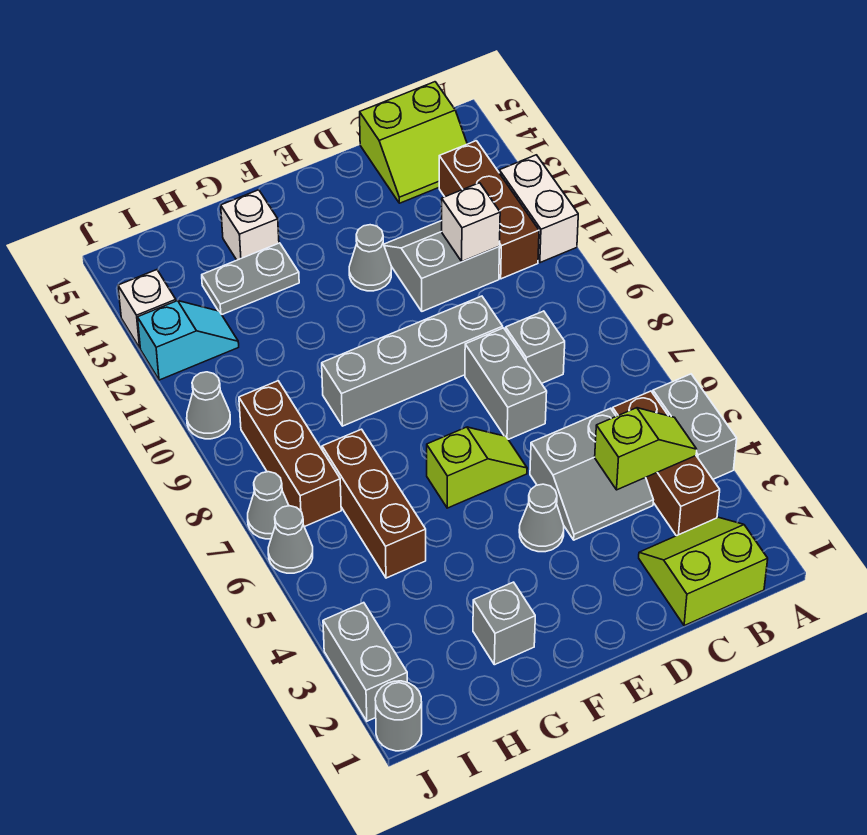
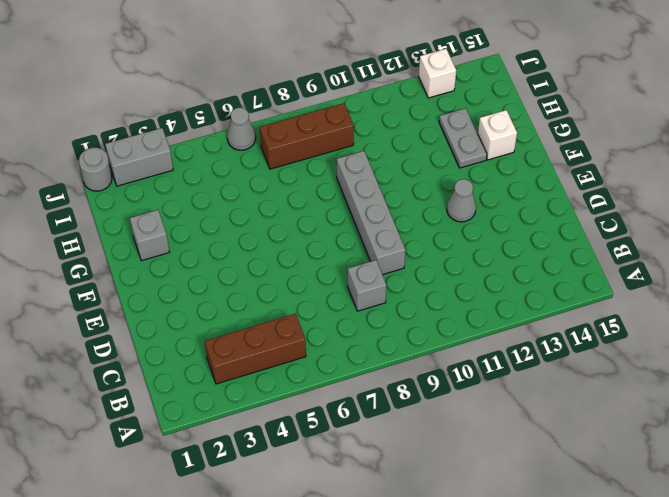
none -> grey brick A4:A5 level 1
none -> white brick A11:A12 level 1
none -> lime slope B1:C2 level 1 top 1

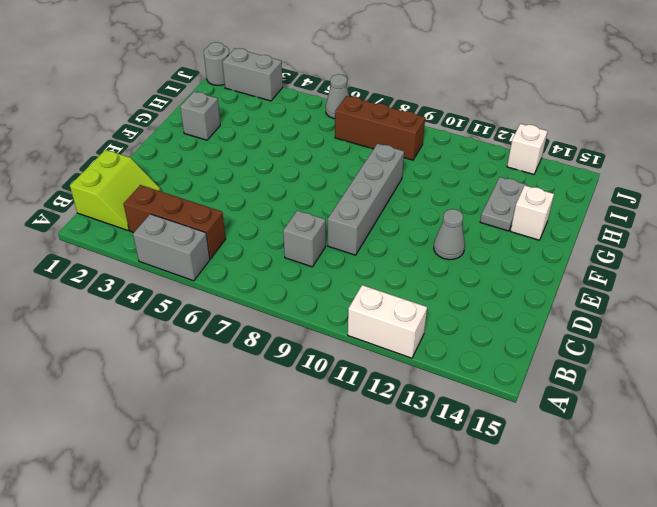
none -> brown brick B11:B13 level 1
none -> lime slope B14:C15 level 1 top 15
none -> grey slope C4:D5 level 1 top 5

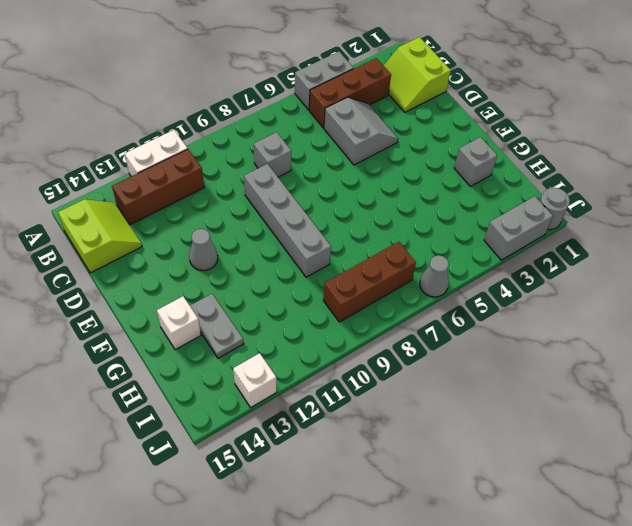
none -> grey slope C11:D12 level 1 top 11
none -> grey brick D7:D8 level 1
none -> grey cone E4 level 1

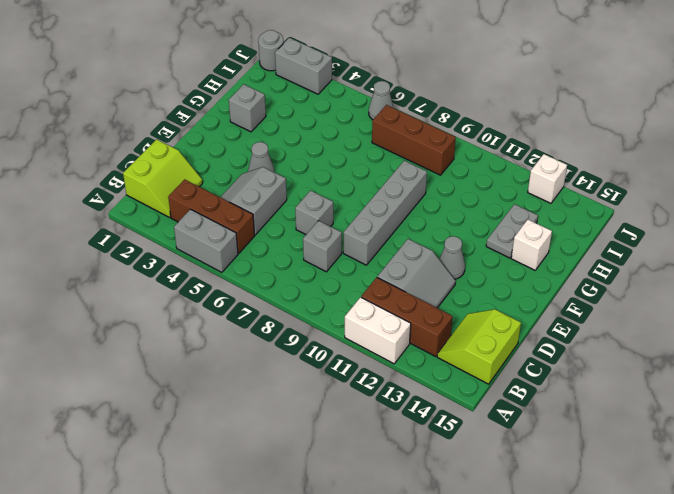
grey brick D7 level 1 -> grey brick D7:D8 level 1
none -> lime slope E6:F6 level 1 top F
none -> brown brick H5:H7 level 1
none -> cyan slope I12:J12 level 1 top J

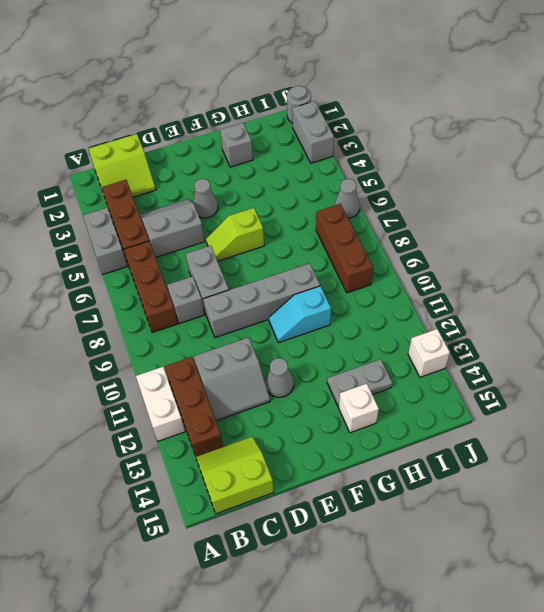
brown brick B6:B8 level 1 -> brown brick H5:H7 level 1
cyan slope F10:G10 level 1 top G -> cyan slope I12:J12 level 1 top J
none -> grey cone J7 level 1
none -> grey cone J10 level 1
none -> lime slope B4:C4 level 2 top C

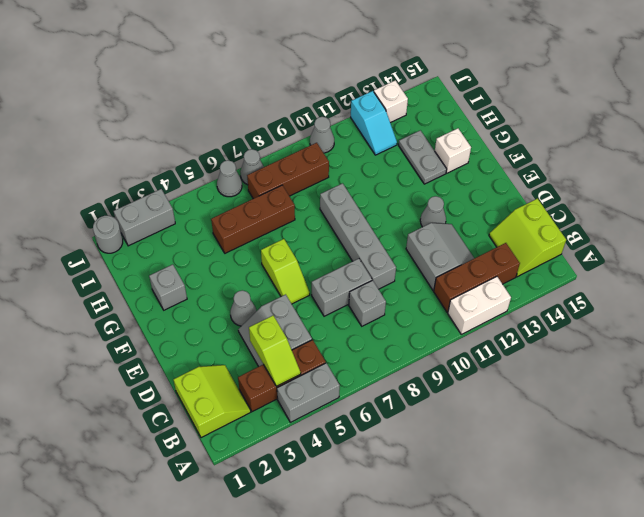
none -> white brick C11 level 2

